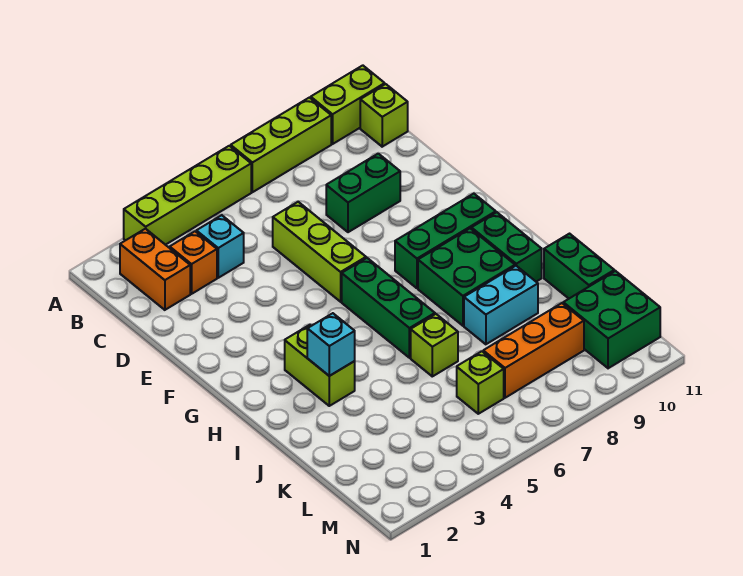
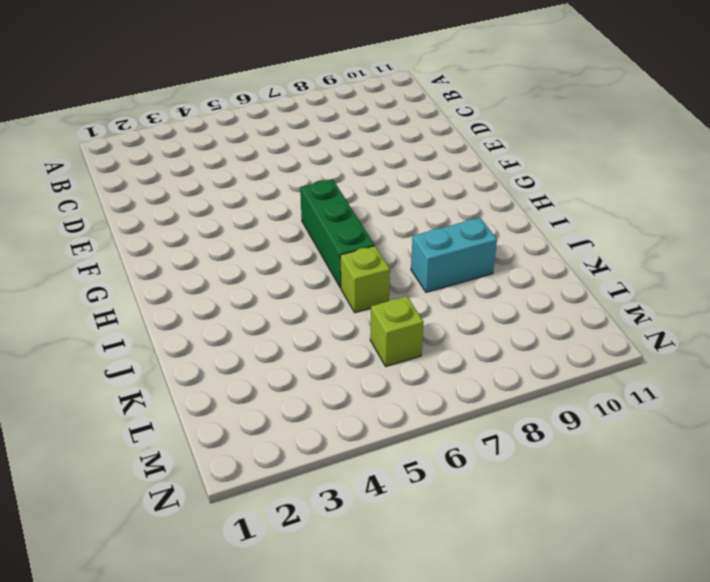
none -> lime brick A3:A6 level 1
none -> lime brick A7:A9 level 1
none -> lime brick A10:A11 level 1

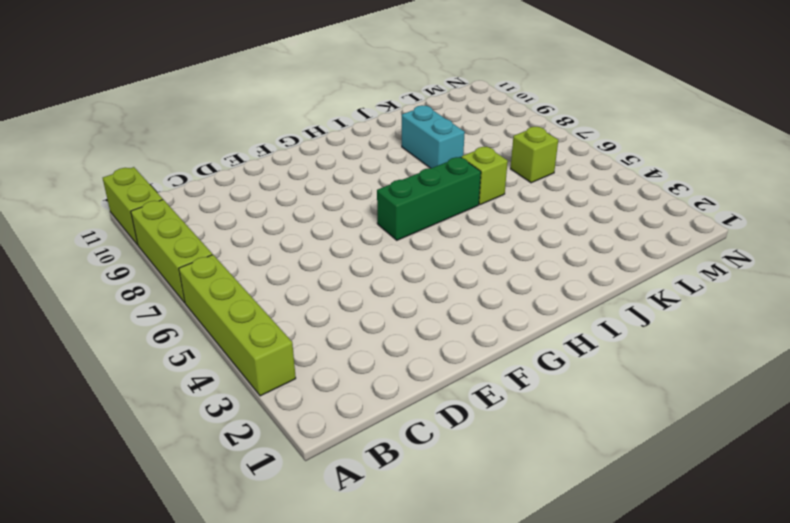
none -> orange brick B2:C2 level 1
none -> lime brick B11 level 1
none -> orange brick C3 level 1

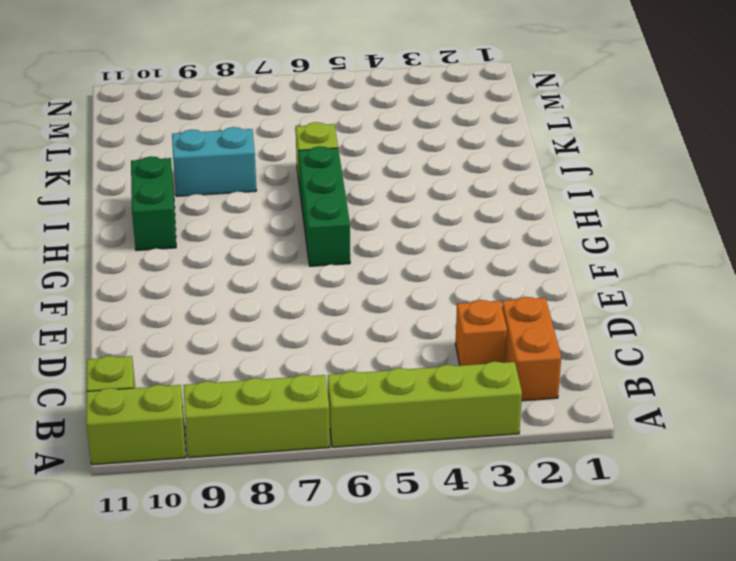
none -> cyan brick C4 level 1
none -> lime brick D6:F6 level 1
none -> green brick D8:D9 level 1

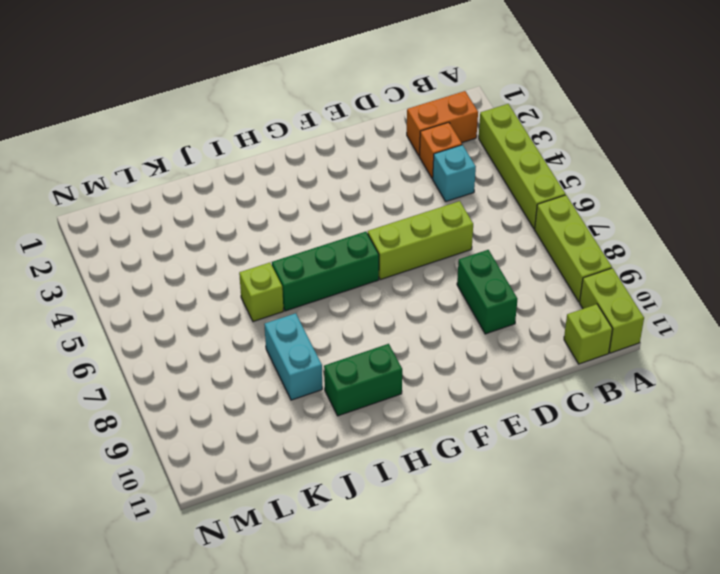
none -> green brick G8:G10 level 1
none -> lime brick H3:I3 level 1
none -> green brick H8:I9 level 1

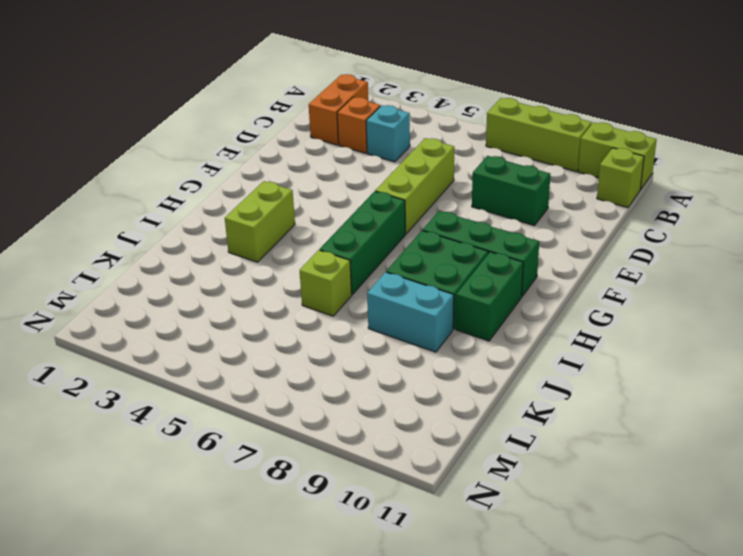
none -> lime brick A3:A6 level 1
none -> green brick J11:K11 level 1
none -> lime brick L6 level 1

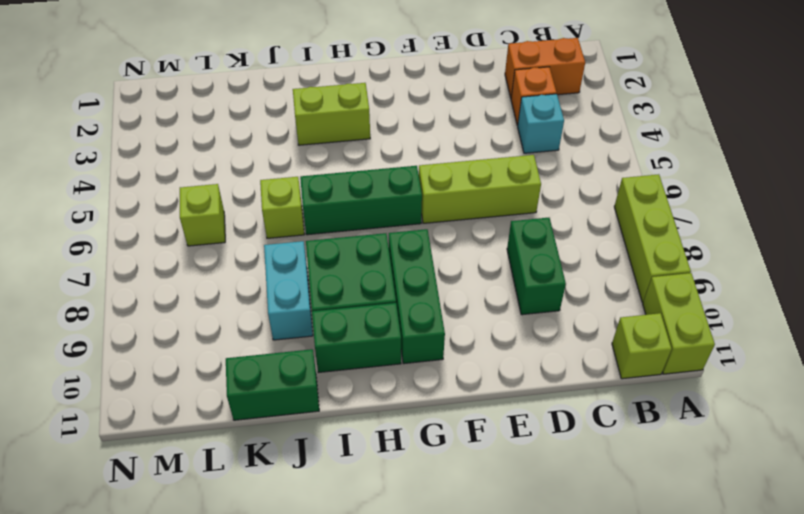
none -> lime brick A3:A6 level 1
none -> orange brick L7:L9 level 1
none -> green brick L10:M11 level 1

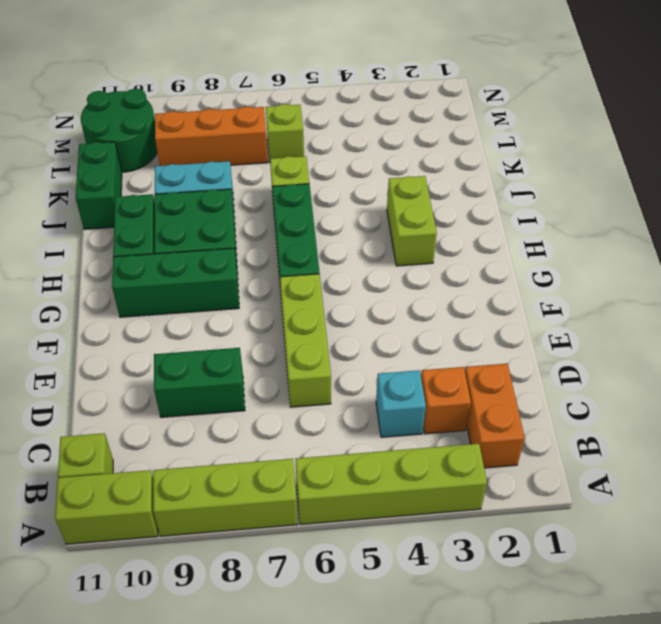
green round brick L10:M11 level 1 -> green brick L10:M11 level 1
none -> cyan brick I3 level 2

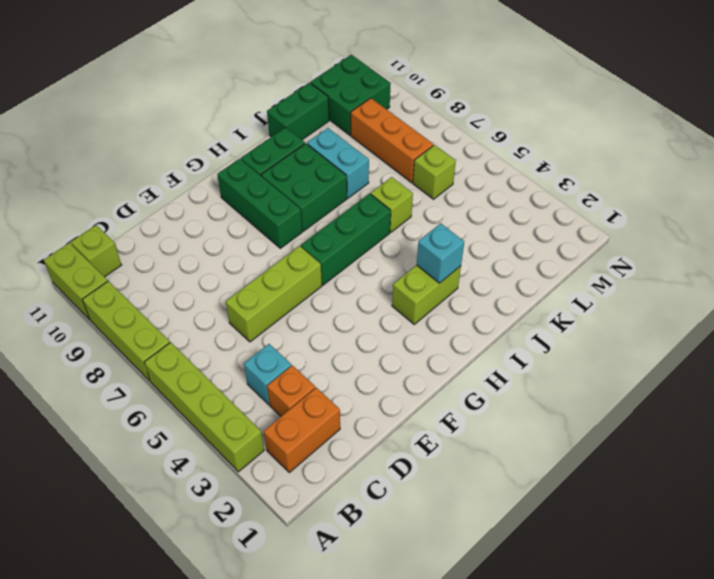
none -> green brick D8:D9 level 1

